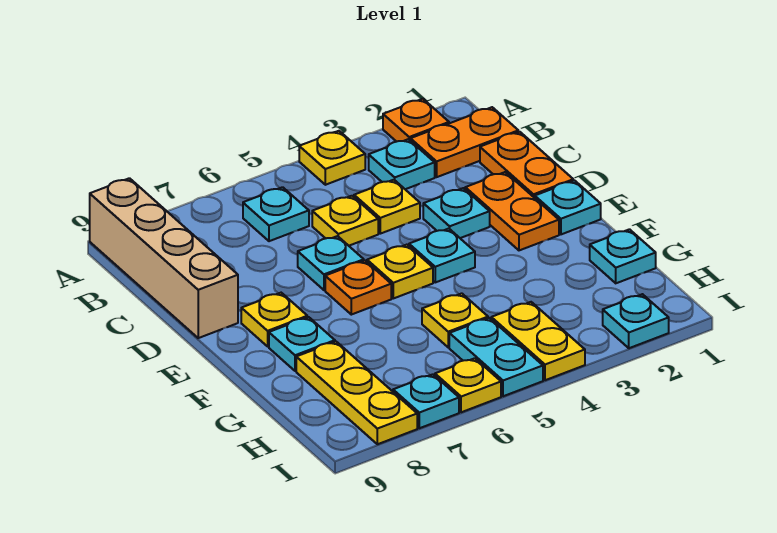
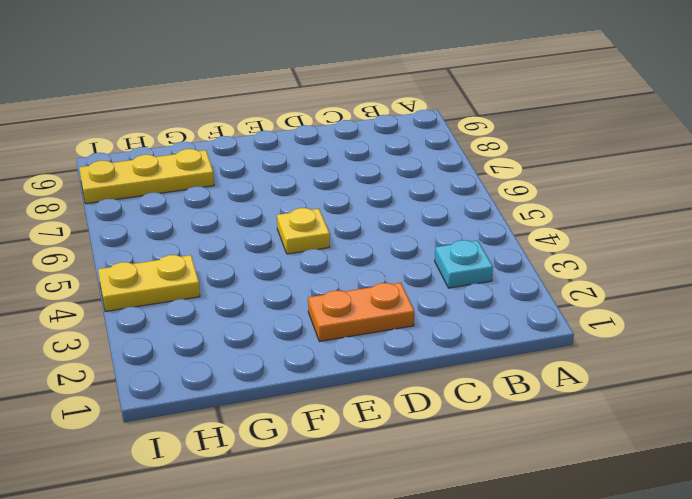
none -> orange plate A2 level 1
none -> yellow plate A4 level 1
none -> tan brick A9:D9 level 1

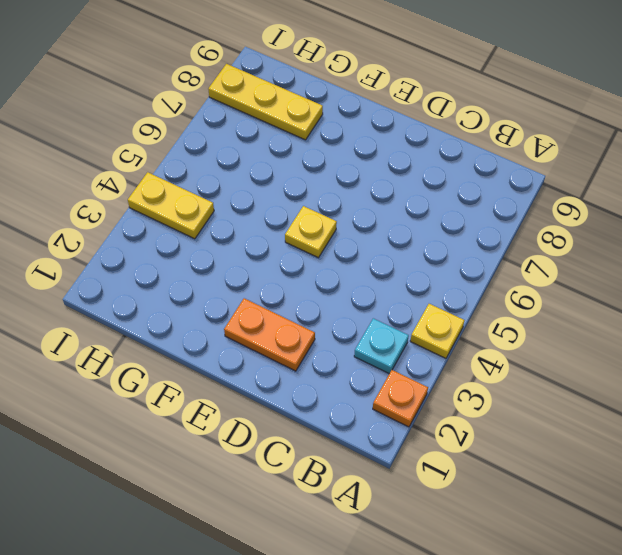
none -> tan brick A9:D9 level 1
none -> orange plate B1:B2 level 1
none -> cyan plate B6 level 1

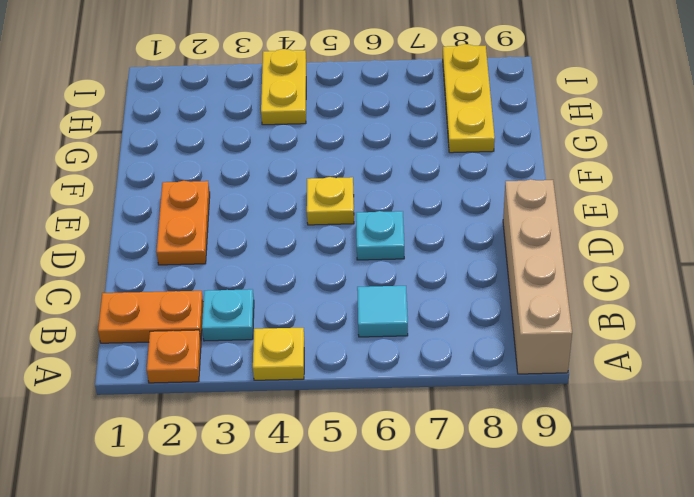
cyan tile B6 level 1 -> cyan plate B6 level 1
none -> orange plate C1:D1 level 1
none -> yellow plate C4 level 1
none -> yellow plate C5 level 1

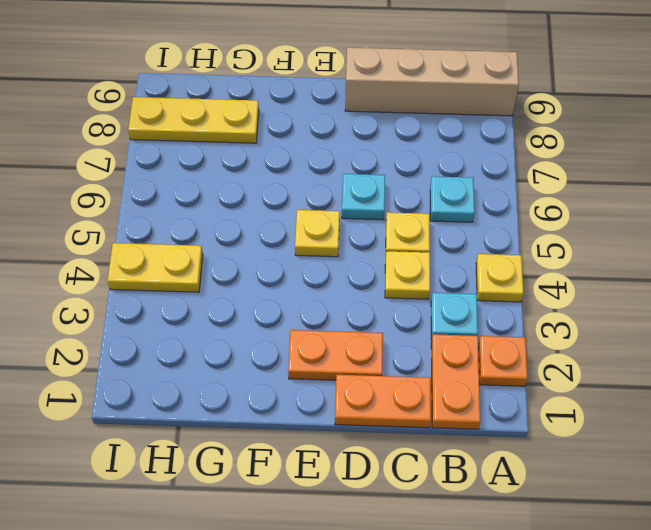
none -> cyan plate D3 level 1
none -> cyan plate E1 level 1
none -> cyan plate E4 level 1

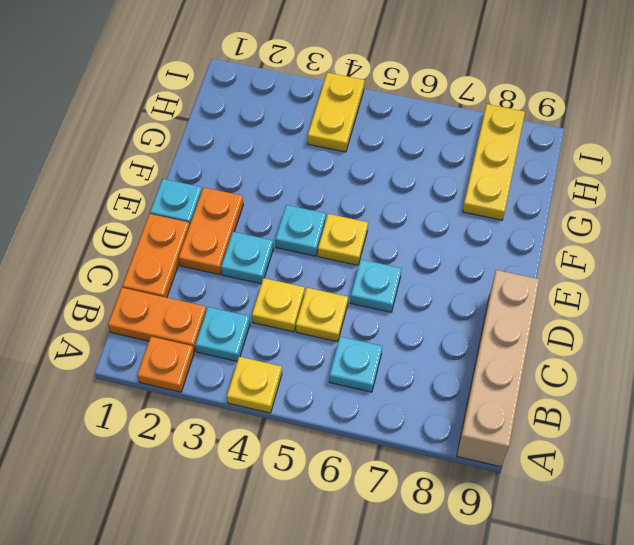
none -> orange plate E6 level 1
none -> yellow plate E8 level 1
none -> cyan plate F8 level 1

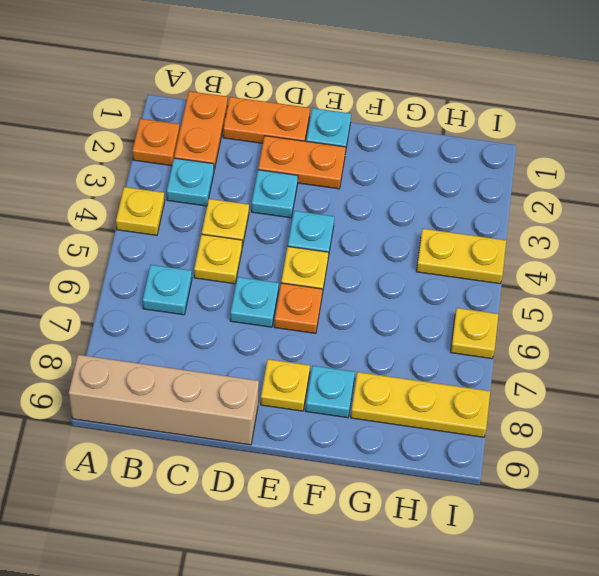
none -> cyan plate G1 level 1
none -> yellow plate G5 level 1
none -> cyan plate H5:I5 level 1

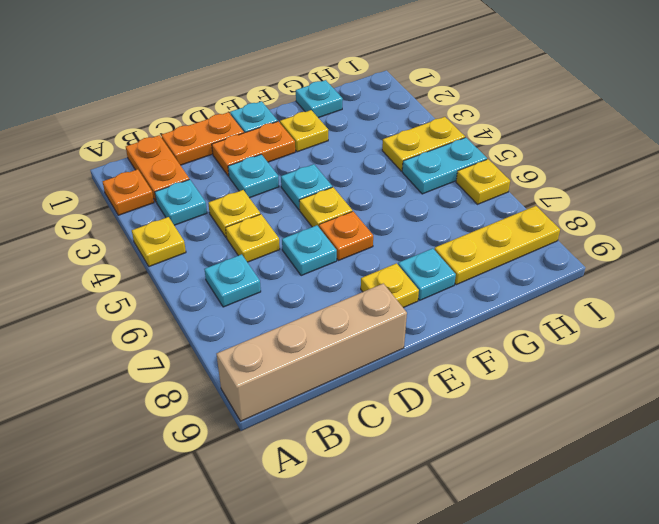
yellow plate F2 level 1 -> yellow plate G5 level 1
none -> cyan plate I2 level 1
none -> cyan plate I7 level 1

